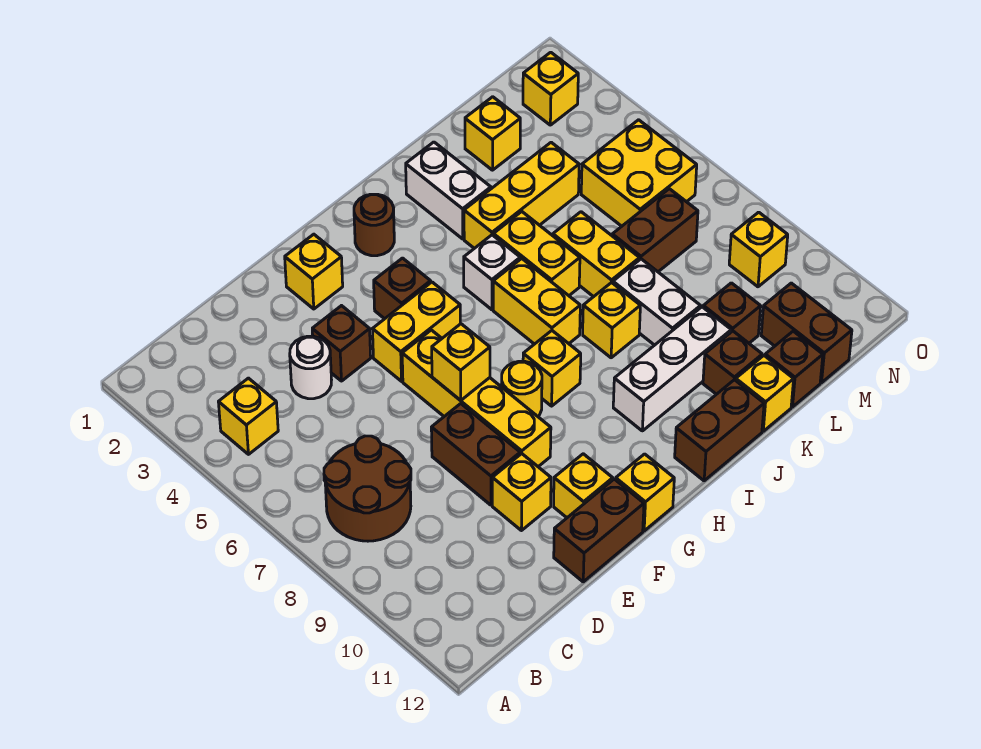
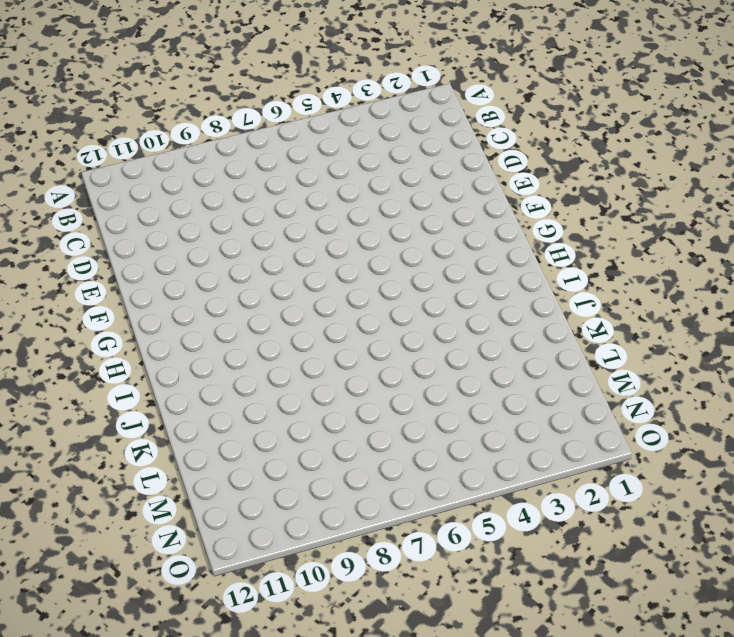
none -> yellow brick B4 level 1
none -> brown round brick B7:C8 level 1
none -> white round brick D4 level 1
none -> brown brick E4 level 1

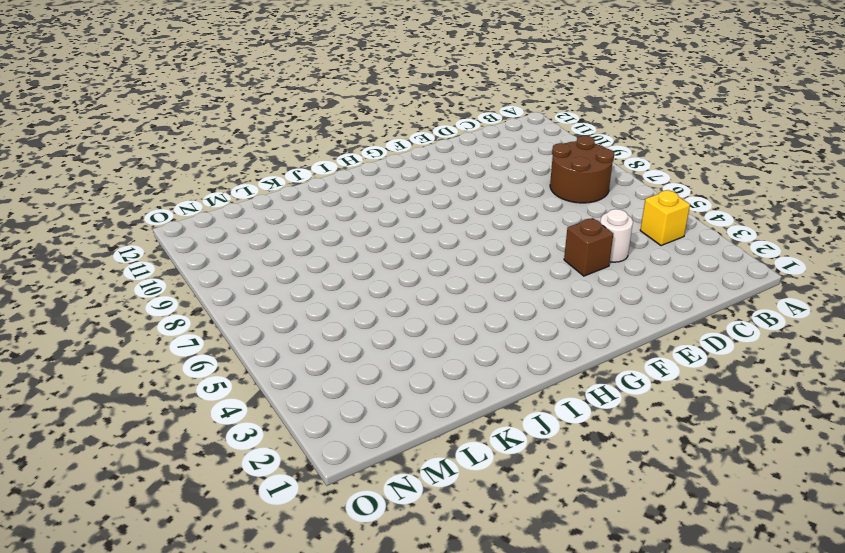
none -> brown brick E8:E9 level 1
none -> yellow brick E10 level 1
none -> brown brick E12:F12 level 1
none -> yellow brick F2 level 1

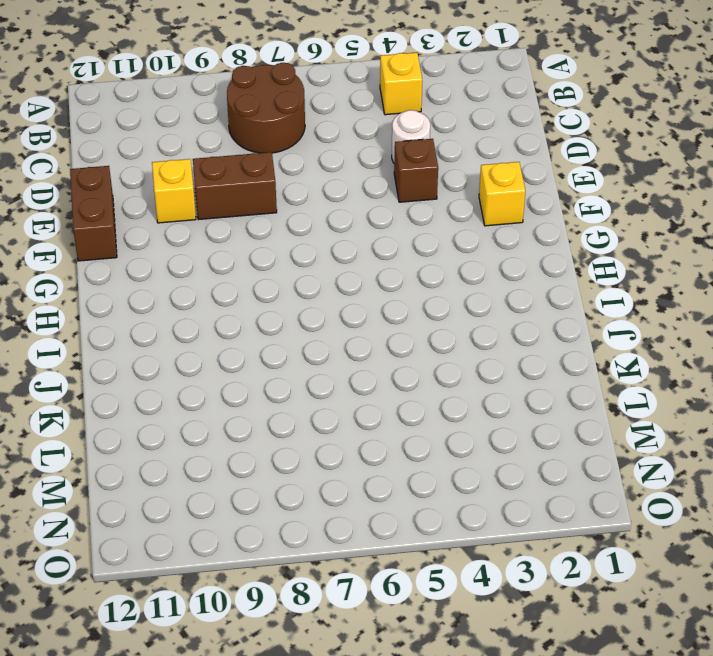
none -> yellow brick F5:G5 level 1
none -> yellow brick F6:F9 level 1
none -> yellow brick F11 level 1
none -> brown brick G4 level 1

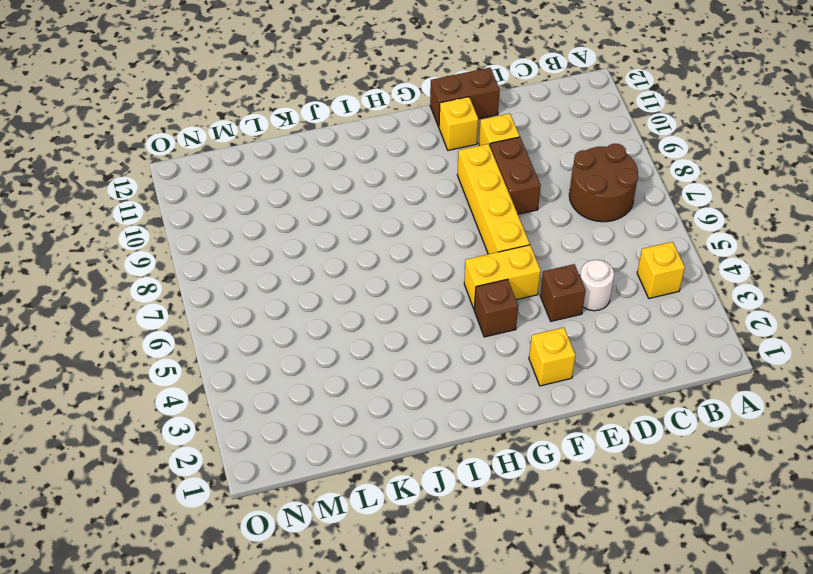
none -> yellow round brick G8 level 1
none -> yellow brick G12 level 1
none -> brown round brick H2 level 1
none -> yellow brick H8 level 1

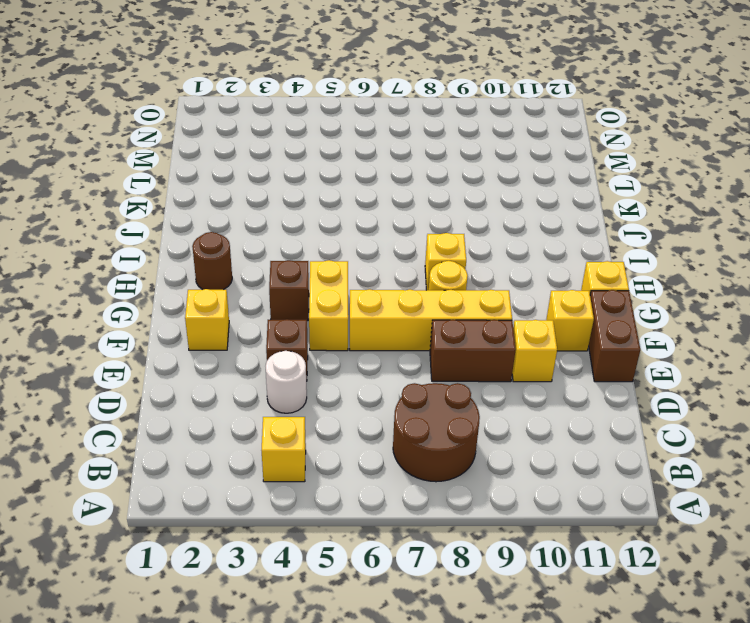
none -> white brick I5 level 1
none -> yellow brick I6:I7 level 1
none -> white brick I10:K10 level 1
none -> brown brick I12:J12 level 1

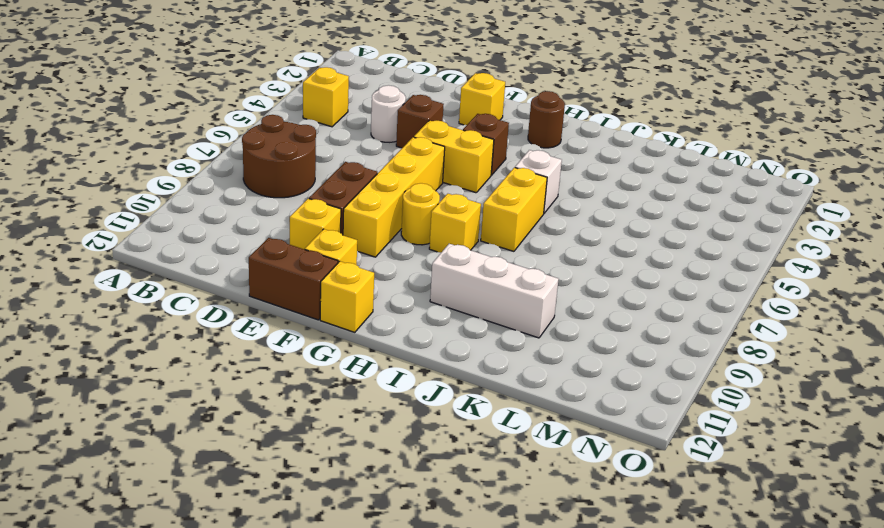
none -> brown brick I12:J12 level 1
none -> white brick J2:J3 level 1
none -> yellow brick J4:L4 level 1
none -> yellow brick J5:J6 level 1

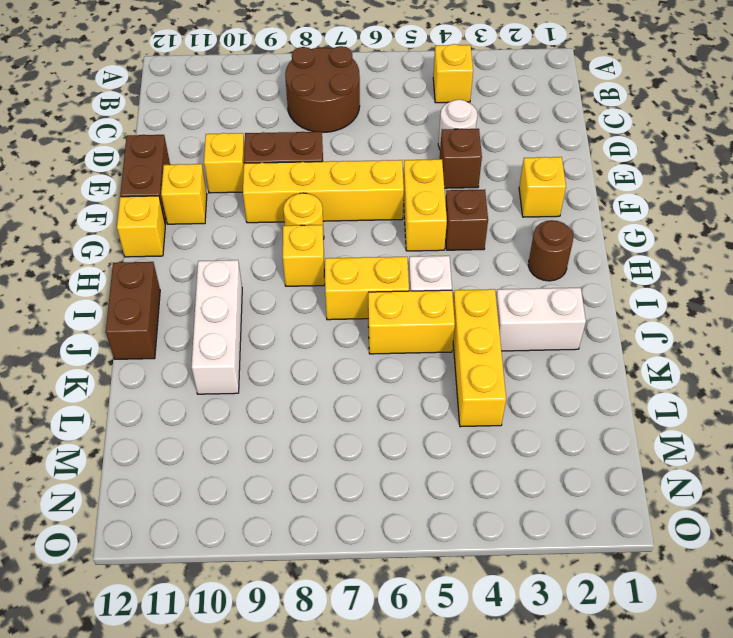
none -> yellow brick J8 level 1
none -> yellow brick K6:K7 level 1
none -> white brick K8:K9 level 1
none -> brown brick K11 level 1

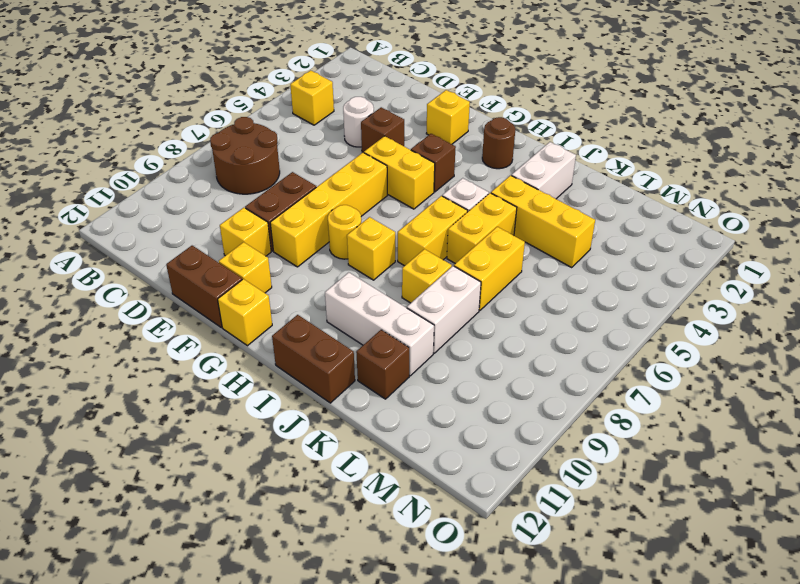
none -> yellow brick K12 level 1
none -> yellow brick L2 level 1
none -> brown brick L7:M7 level 1
none -> brown brick L10 level 1

